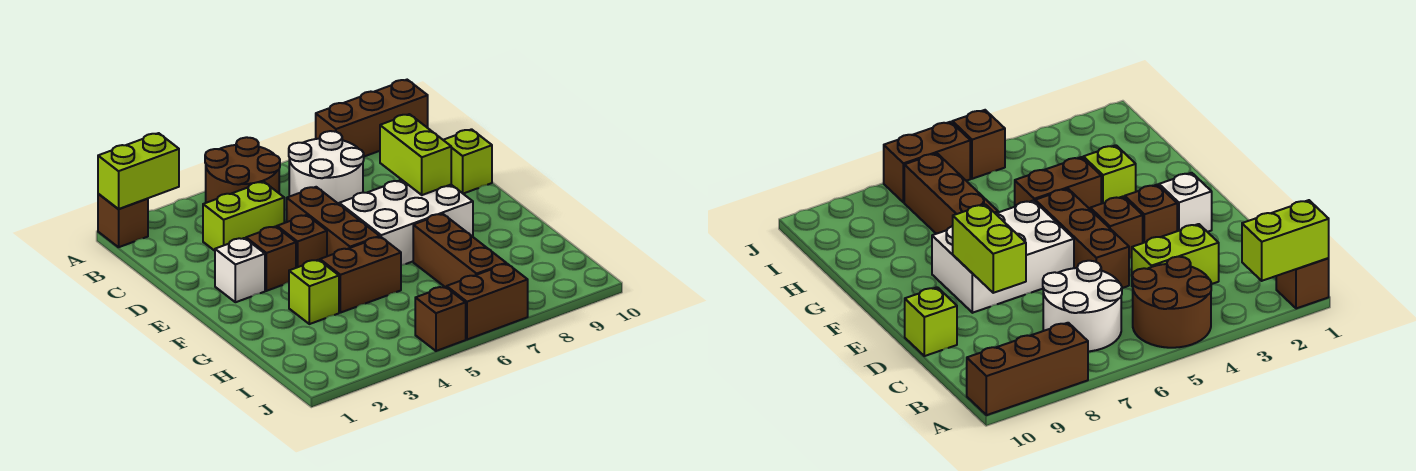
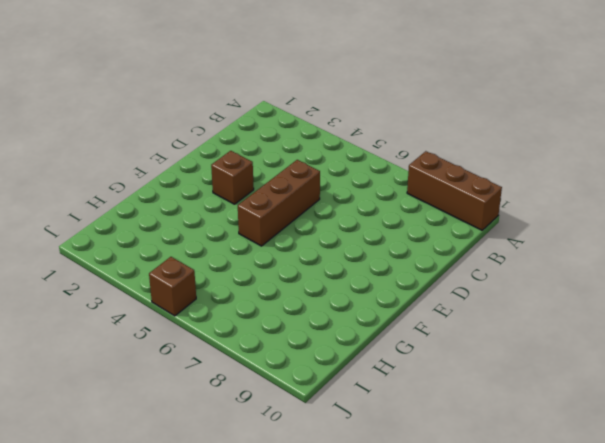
none -> brown brick A1 level 1
none -> brown round brick A4:B5 level 1
none -> white round brick B6:C7 level 1

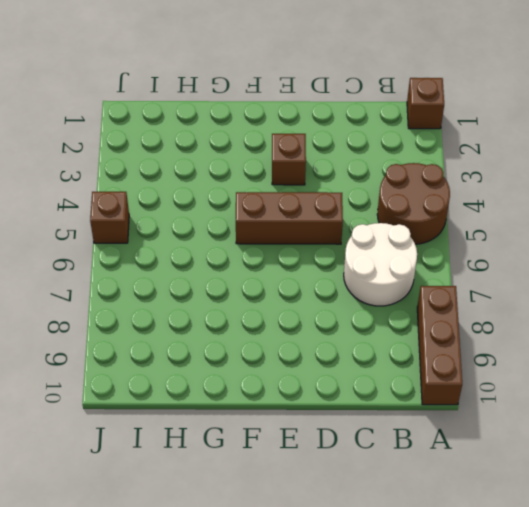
none -> lime brick C3:C4 level 1
none -> lime brick D10 level 1
none -> white brick E2 level 1

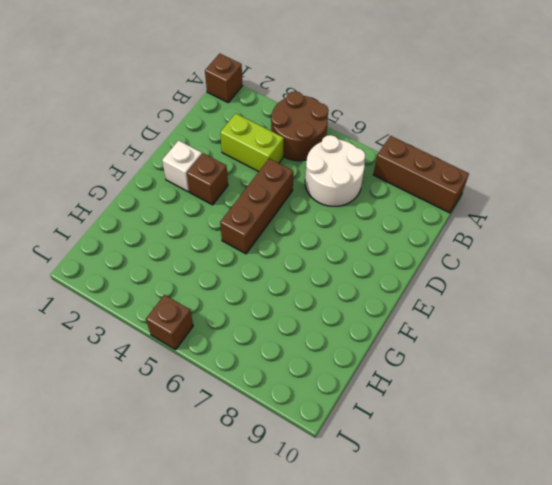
none -> lime brick D10 level 1
none -> brown brick E4 level 1
none -> white brick E6:F8 level 1

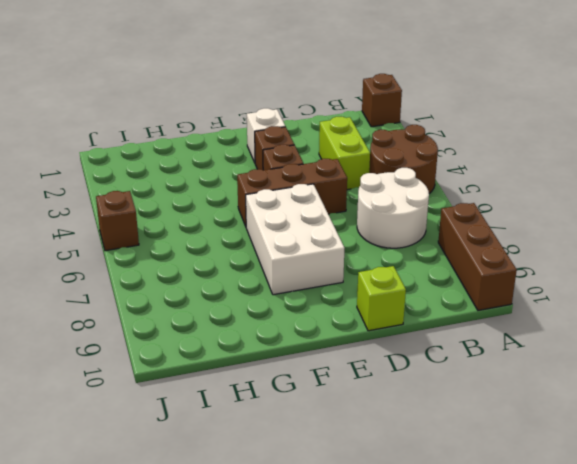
none -> lime brick G3 level 1
none -> brown brick G4:G5 level 1
none -> brown brick G7:I7 level 1

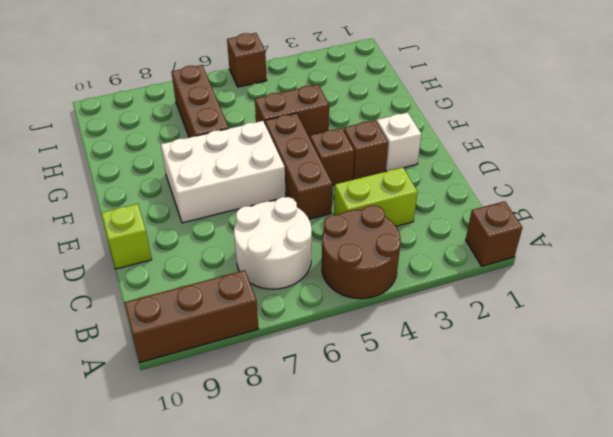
none -> lime brick G3 level 1
none -> brown brick J6:J7 level 1
none -> lime brick A1:A2 level 2

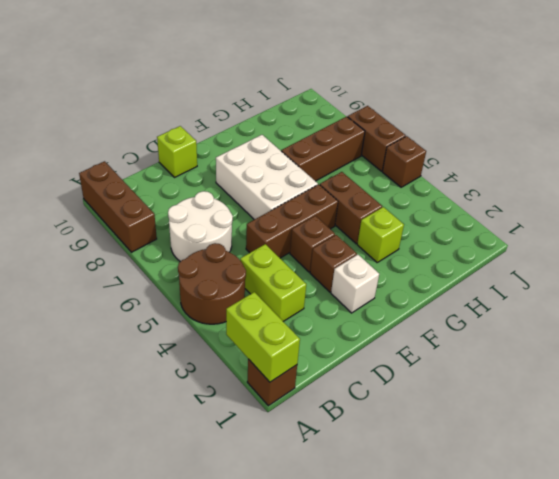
none -> lime brick D8:E8 level 2

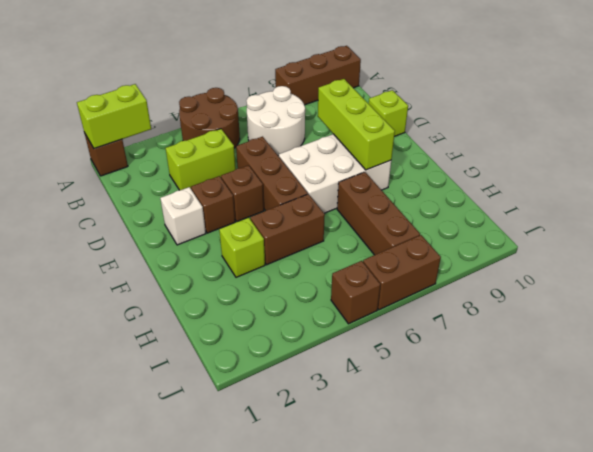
lime brick D8:F8 level 2 -> lime brick D8:E8 level 2

